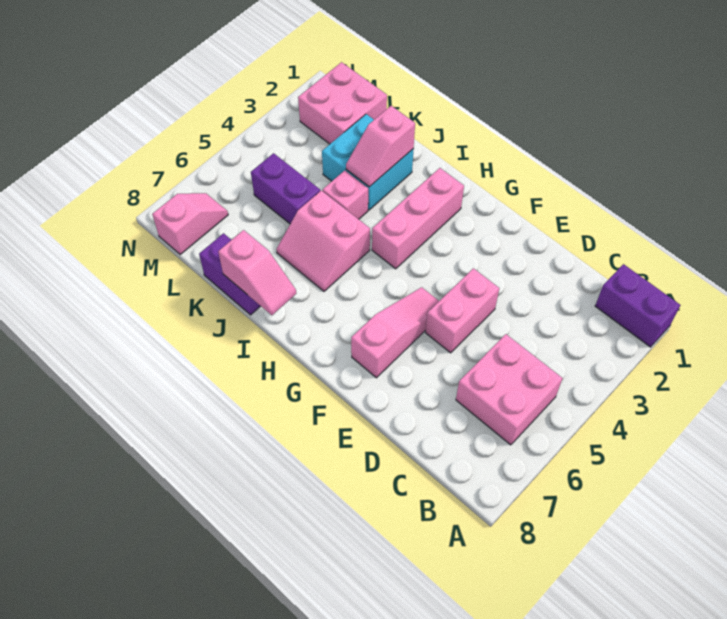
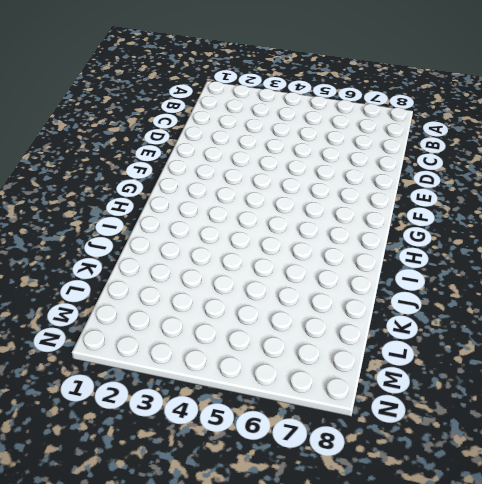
none -> purple brick A1:B1 level 1
none -> pink brick B5:C6 level 1
none -> pink brick E4:E5 level 1

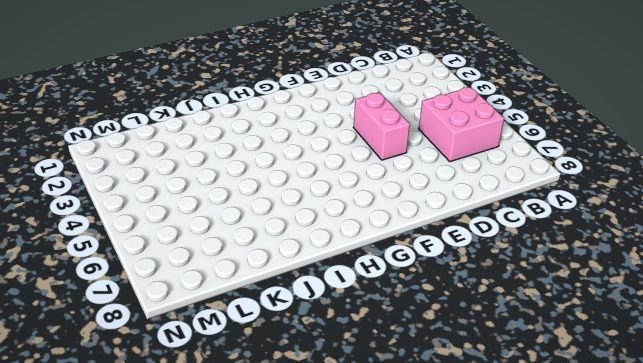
none -> purple brick A1:B1 level 1
none -> pink slope F5:F7 level 1 top 7
none -> pink brick H2:H4 level 1

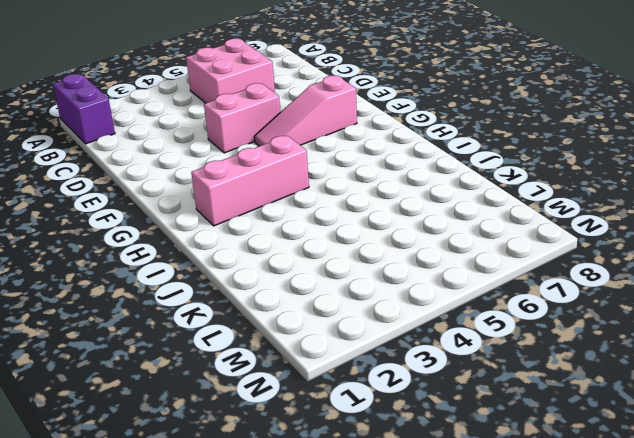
none -> pink slope I5:J6 level 1 top 5
none -> cyan brick J2:K3 level 1
none -> pink brick J4 level 1

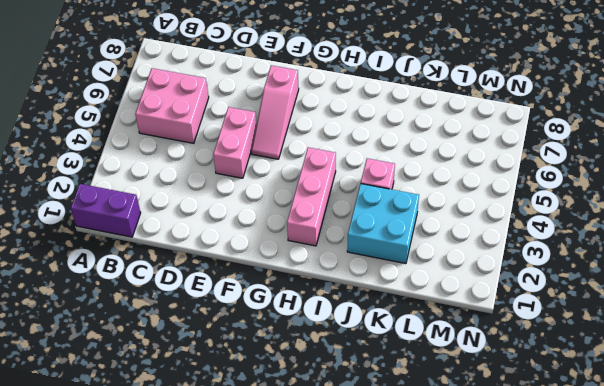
none -> pink slope I5:J6 level 1 top 5
none -> purple brick J8:K8 level 1
none -> purple brick K5:L5 level 1

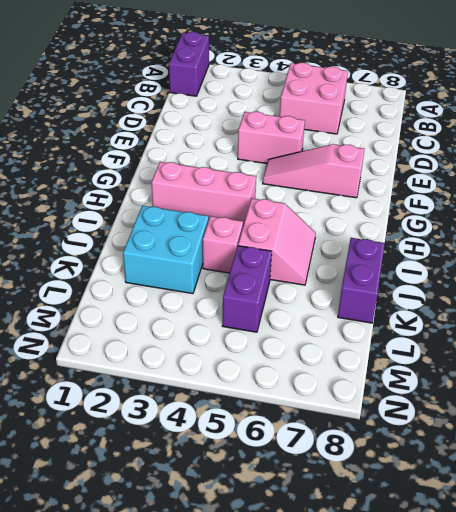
none -> pink brick L1:M2 level 1
none -> pink slope M7:M8 level 1 top 8
none -> pink slope I8:J8 level 2 top J

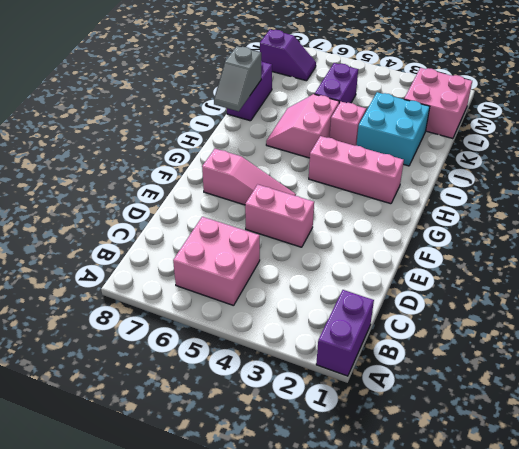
grey slope I8:J8 level 2 top J -> pink slope I8:J8 level 2 top J
purple slope M7:M8 level 1 top 8 -> pink slope M7:M8 level 1 top 8
none -> pink slope J2:J3 level 2 top 2

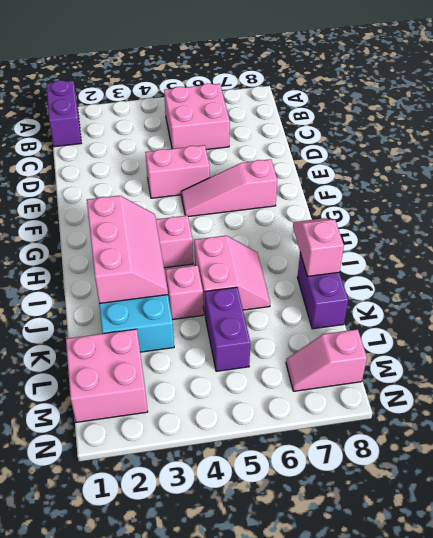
pink slope H2:J3 level 2 top 2 -> pink slope J2:J3 level 2 top 2

